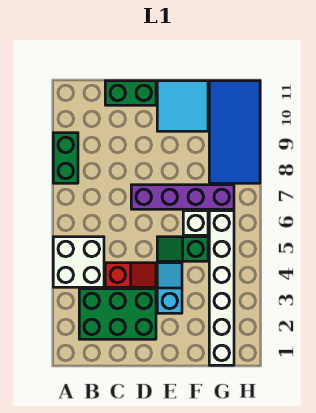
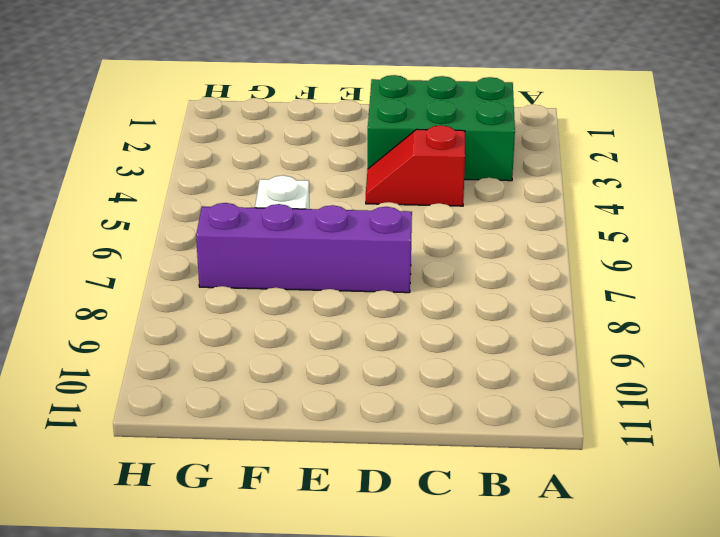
none -> white brick A4:B5 level 1
none -> green brick A8:A9 level 1
none -> green brick C11:D11 level 1

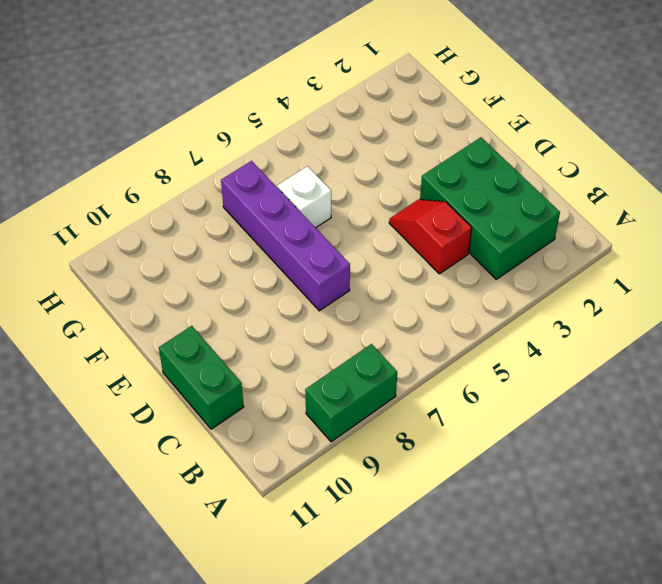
none -> white brick A4:B5 level 1
none -> cyan slope E3:E4 level 1 top 3
none -> green slope E5:F5 level 1 top F

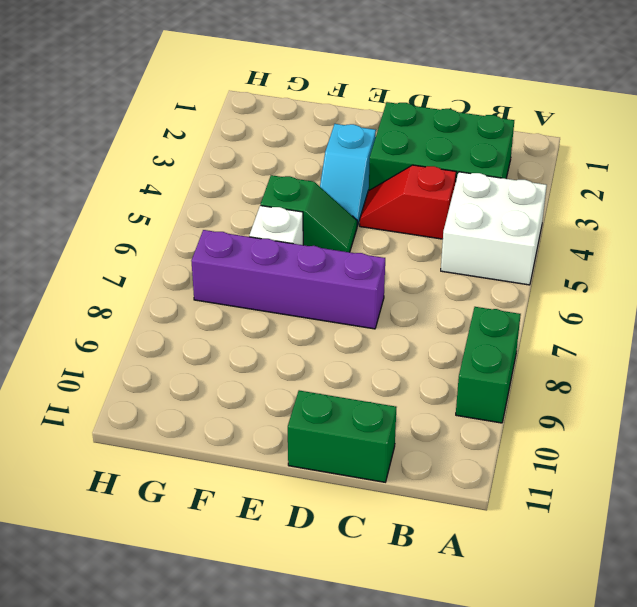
none -> cyan tile E10:F11 level 1
none -> white brick G1:G6 level 1
none -> blue tile G8:H11 level 1

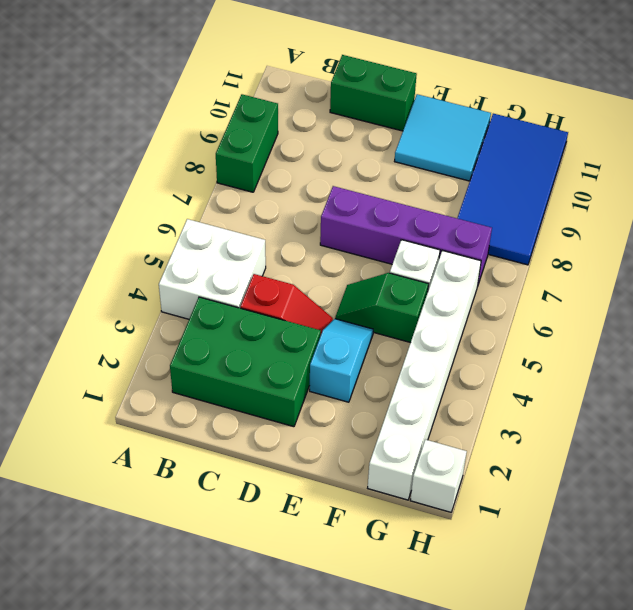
white brick H1 level 1 -> none

